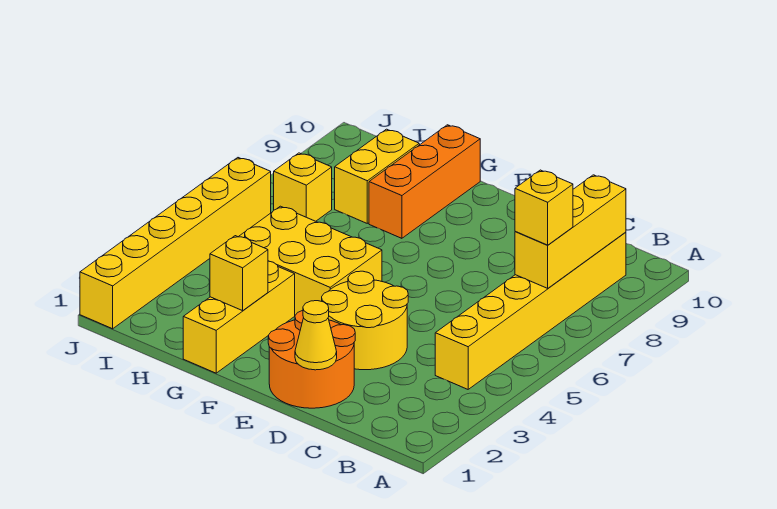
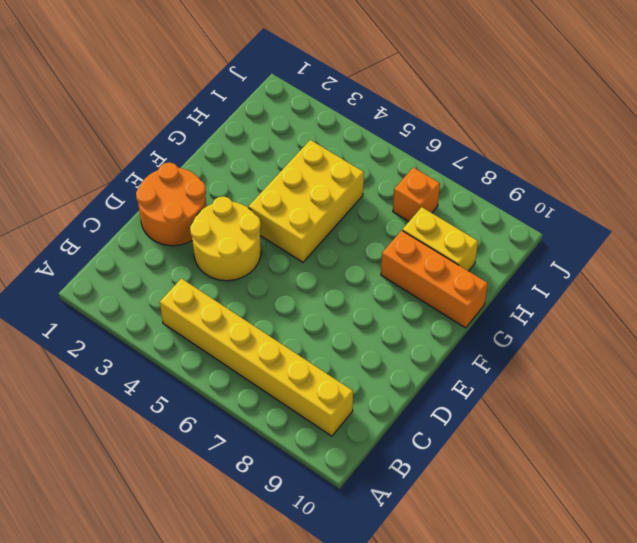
orange brick I7 level 1 -> yellow brick I7 level 1
none -> yellow brick G1:G3 level 1
none -> yellow brick J1:J6 level 1
none -> yellow brick B7:B9 level 2

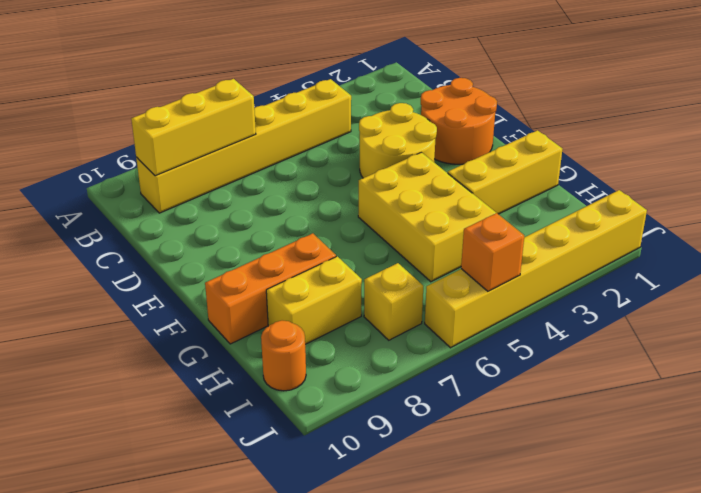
orange round brick I10 level 1 -> none
orange brick J5 level 2 -> none
none -> yellow cone D1 level 2
none -> yellow brick G2 level 2
none -> yellow brick B7 level 3

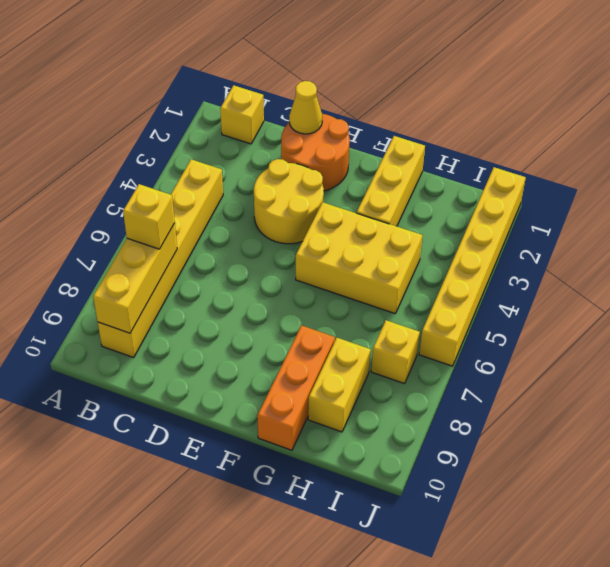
yellow brick B1 level 1 -> yellow brick G2 level 2

